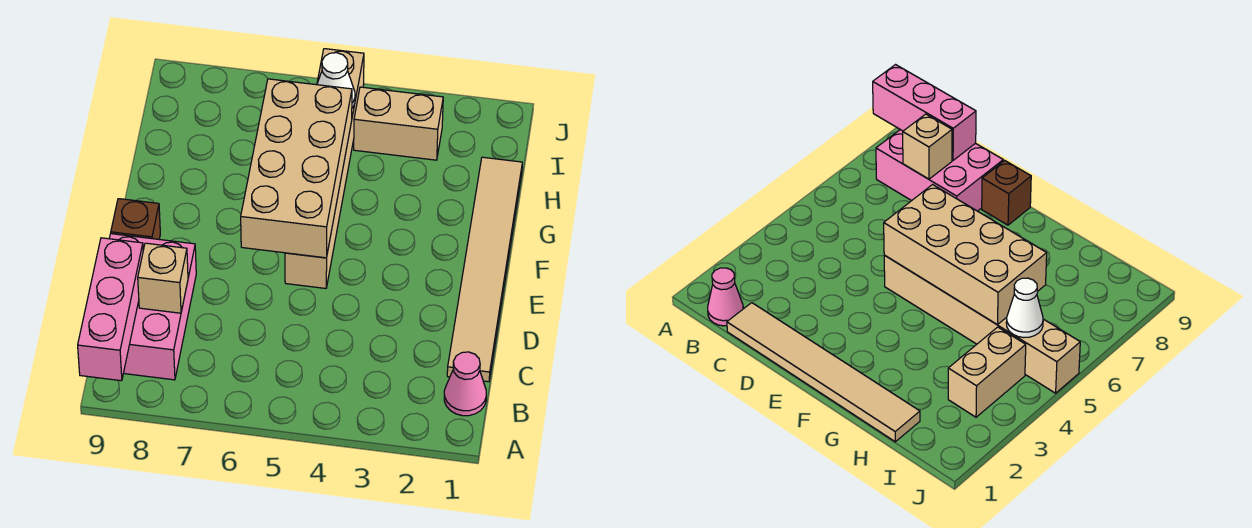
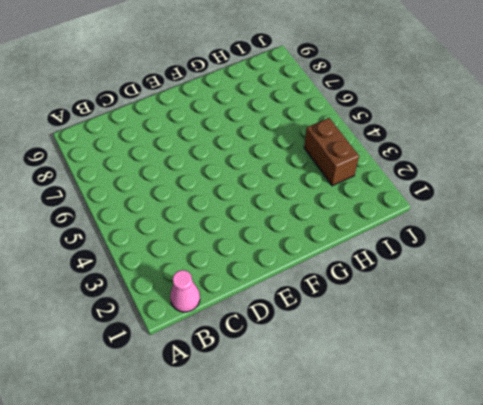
brown brick I3:I4 level 1 -> tan brick I3:I4 level 1
none -> pink brick B8:D9 level 1
none -> tan tile C1:H1 level 1

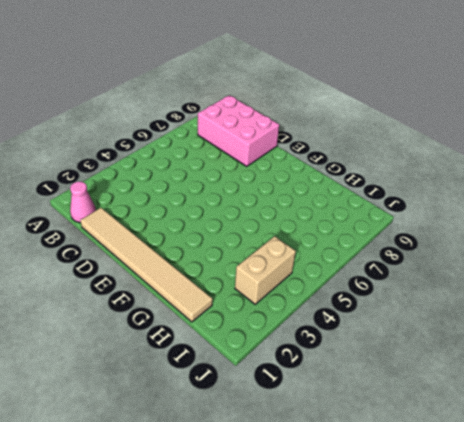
none -> tan brick E5:J5 level 1
none -> brown brick E9 level 1

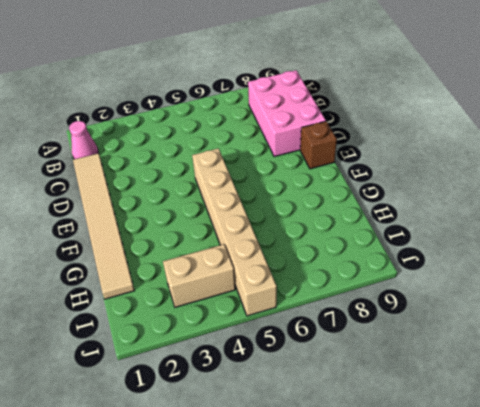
none -> pink brick A9:C9 level 2
none -> tan brick C8 level 2

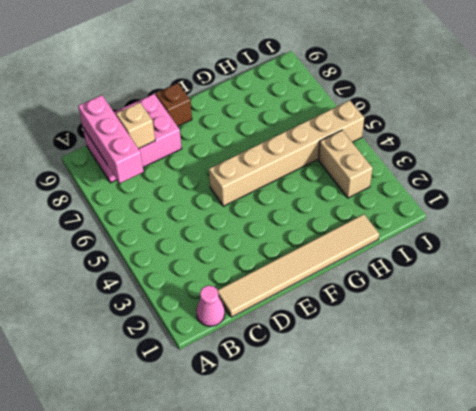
pink brick B7:B9 level 2 -> pink brick A9:C9 level 2
none -> tan brick E5:H6 level 2
none -> white cone I5 level 2

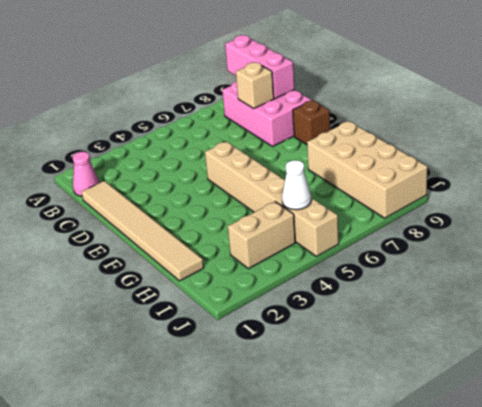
tan brick G8:J9 level 1 -> tan brick E5:H6 level 2

